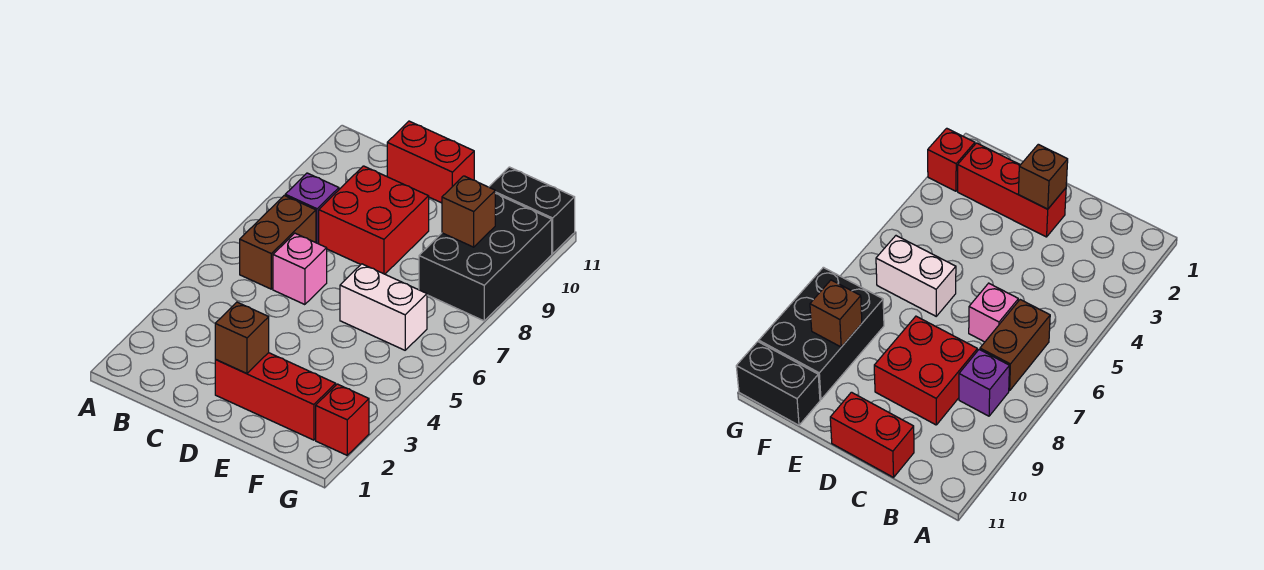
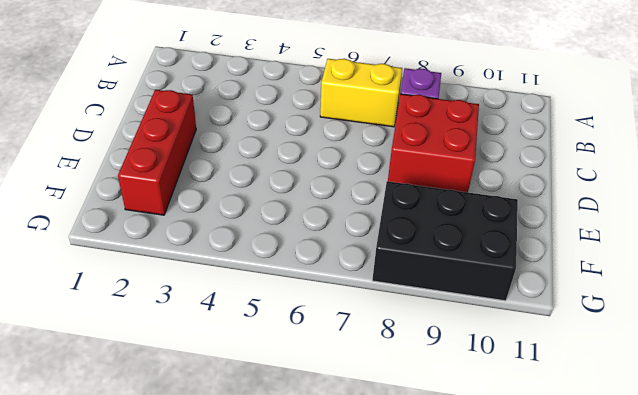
yellow brick B6:B7 level 1 -> brown brick B6:B7 level 1
none -> pink brick C6 level 1
none -> red brick C11:D11 level 1
none -> white brick E6:F6 level 1

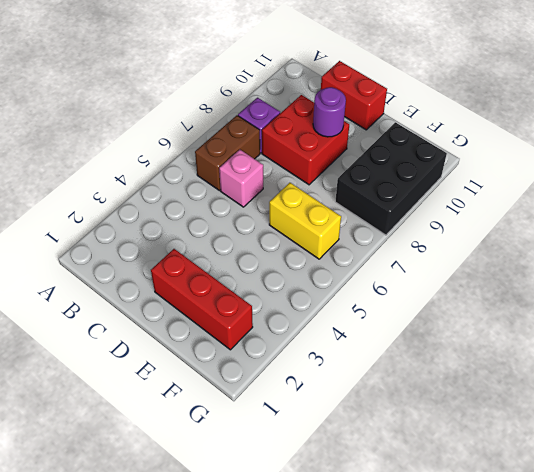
purple round brick D9 level 2 -> none
yellow brick E6:F6 level 1 -> white brick E6:F6 level 1
none -> black brick F11:G11 level 1
none -> red brick G2 level 1
none -> brown brick D2 level 2

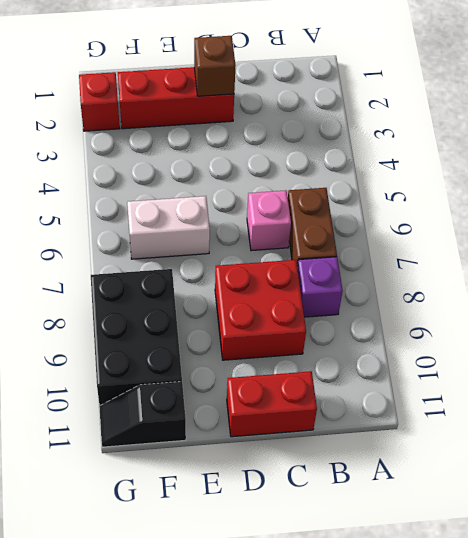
black slope F11:G11 level 1 top F -> black brick F11:G11 level 1
none -> brown brick F9 level 2

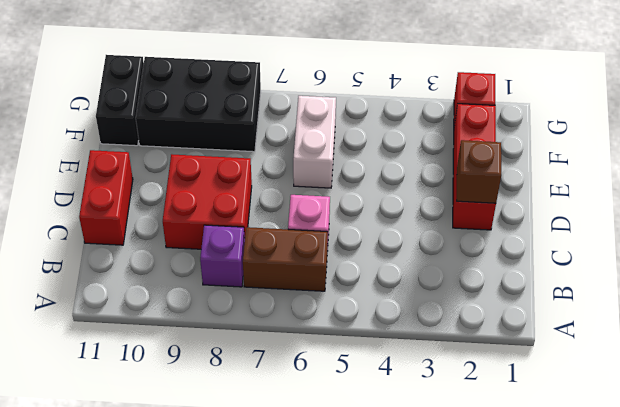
none -> brown brick F9 level 2

